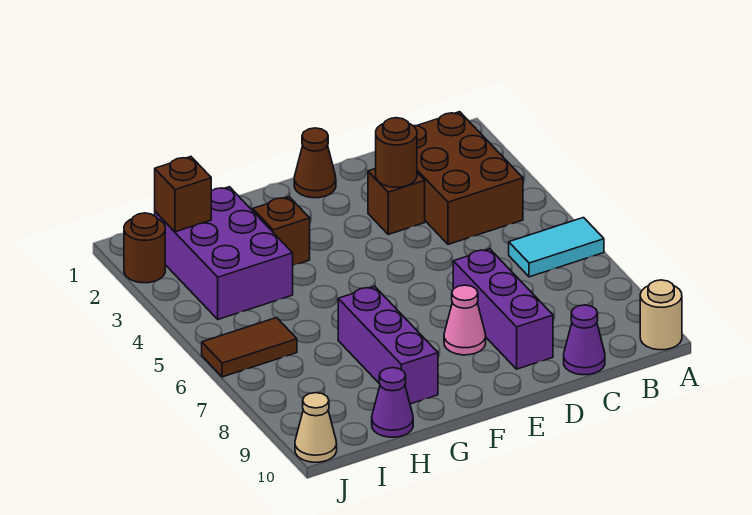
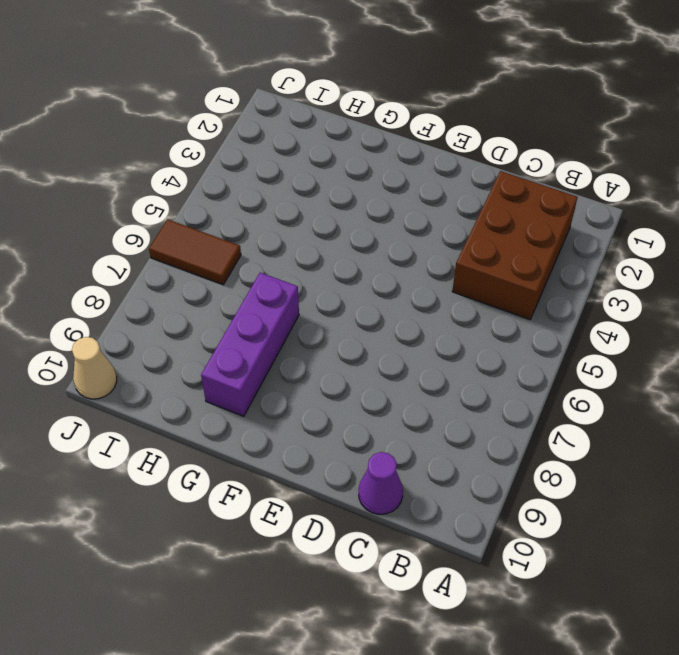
none -> cyan tile A6:B6 level 1
none -> tan round brick A10 level 1
none -> brown brick D3 level 1

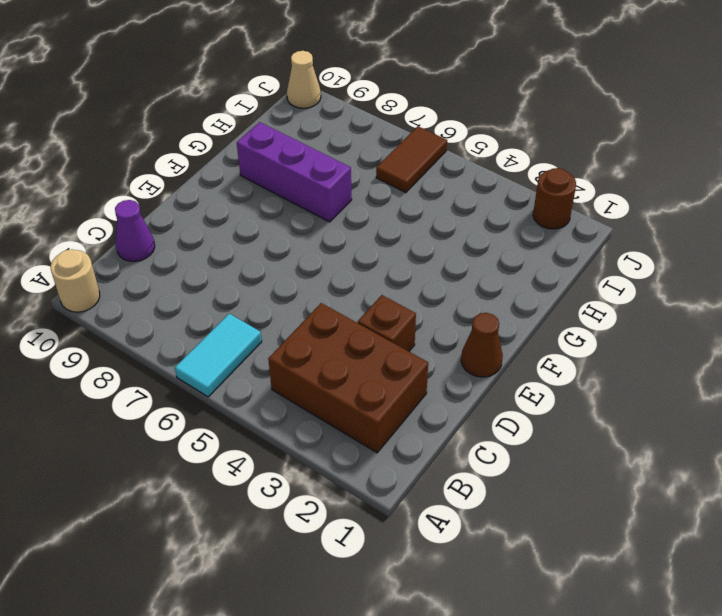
none -> purple brick D7:D9 level 1
none -> pink cone E8 level 1
none -> brown brick G3 level 1

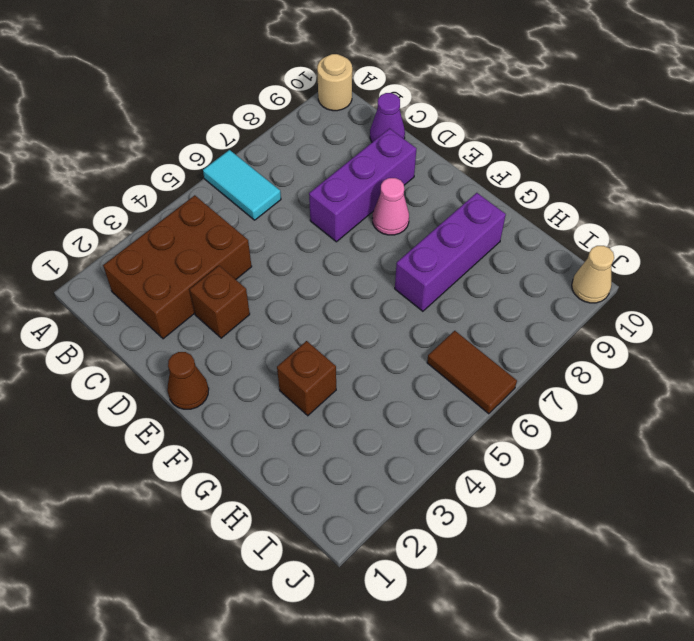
none -> purple brick H2:I4 level 1
none -> purple cone H10 level 1
none -> brown round brick J2 level 1

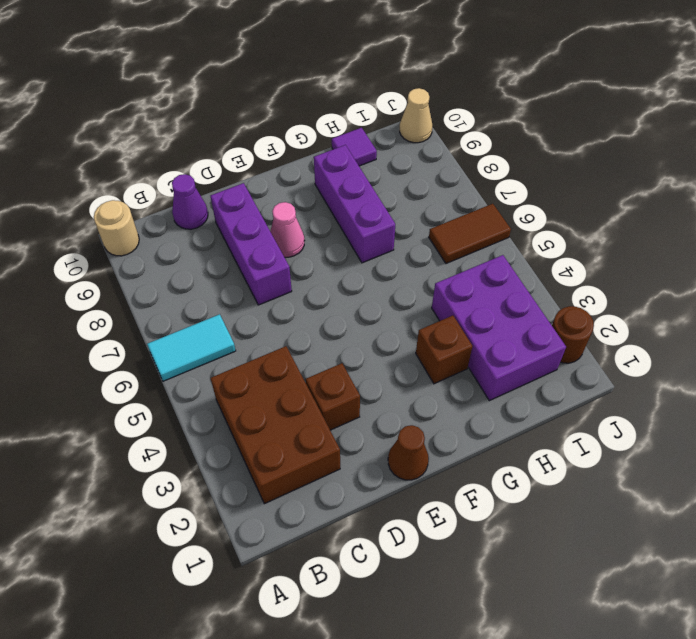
purple tile H10 level 1 -> purple cone H10 level 1
none -> brown round brick D3 level 2
none -> brown brick I2 level 2

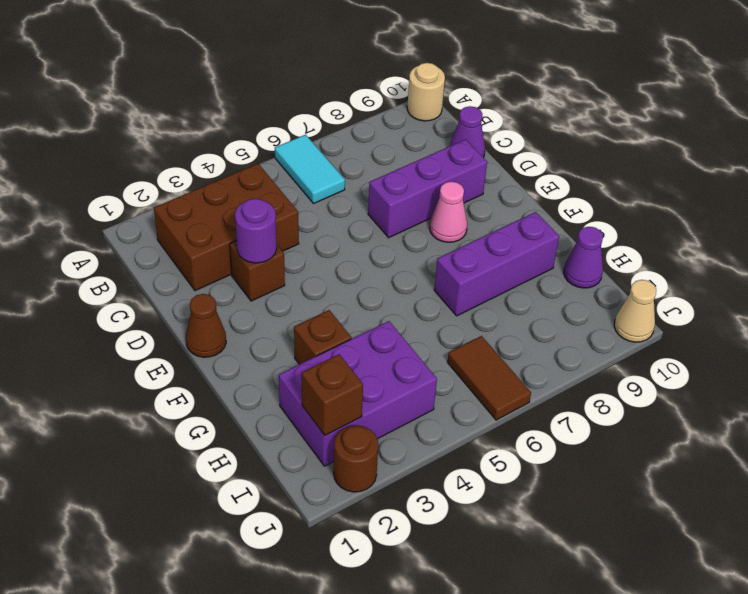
purple round brick D3 level 2 -> brown round brick D3 level 2

